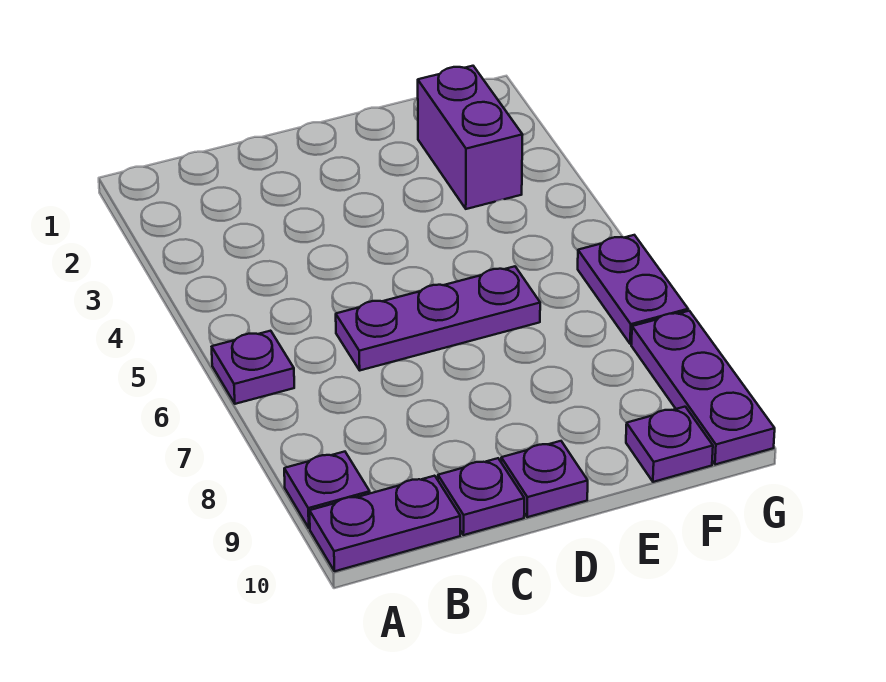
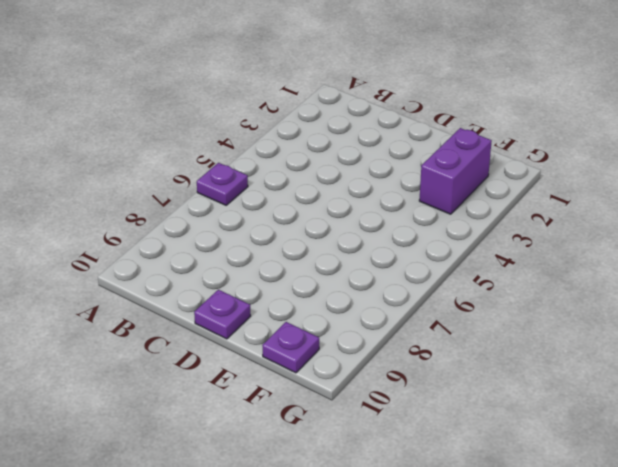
none -> purple plate A9 level 1
none -> purple plate A10:B10 level 1

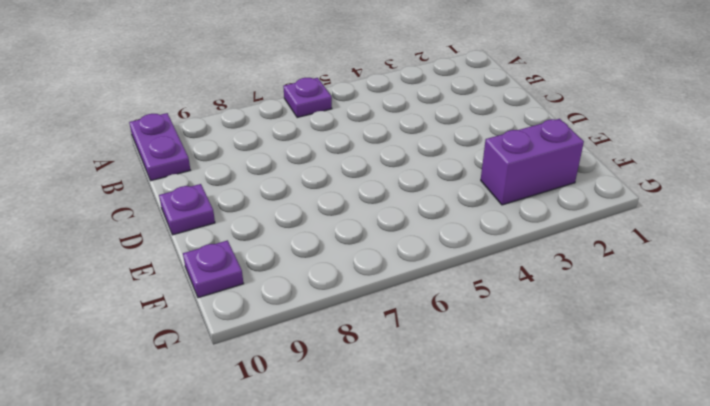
none -> purple plate A9 level 1
none -> purple plate C6:E6 level 1

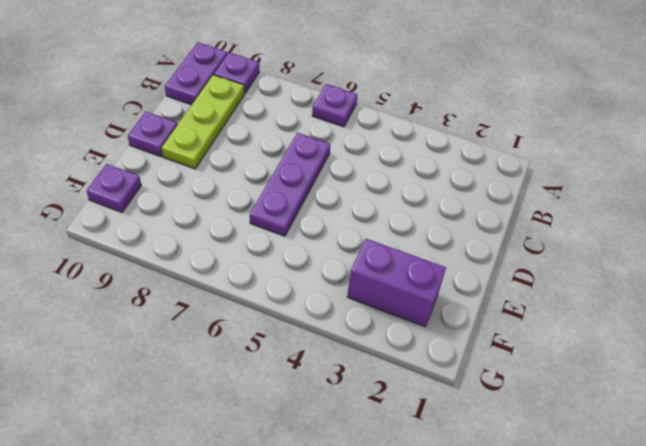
lime plate B9:D9 level 1 -> none
none -> purple plate C10 level 1
none -> purple plate G6:G7 level 1

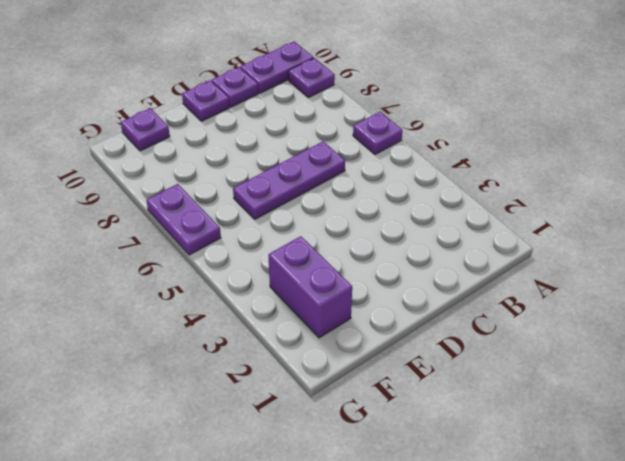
none -> purple plate G8:G10 level 1

